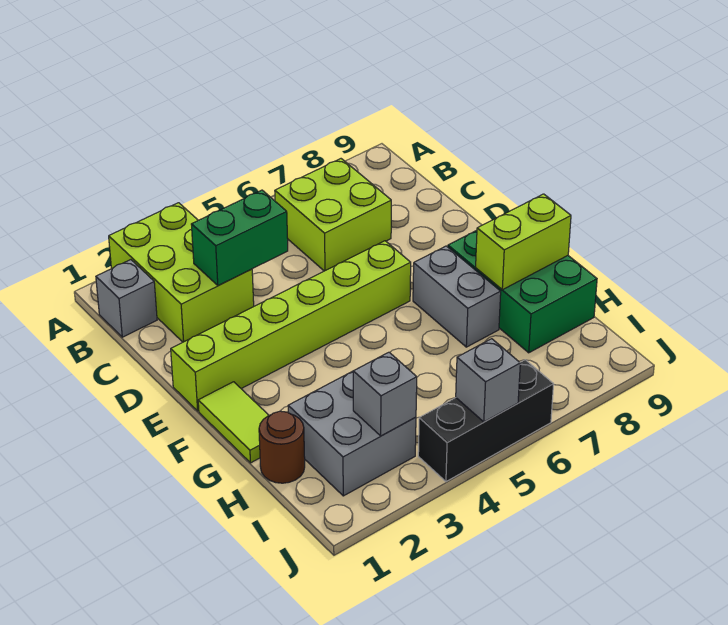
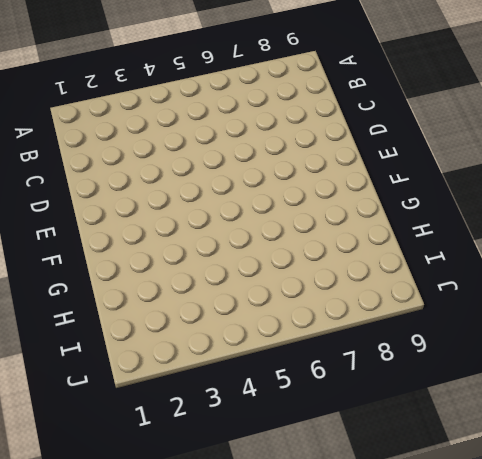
none -> lime brick A2:C3 level 1
none -> grey brick B1 level 1
none -> lime brick B6:C7 level 1

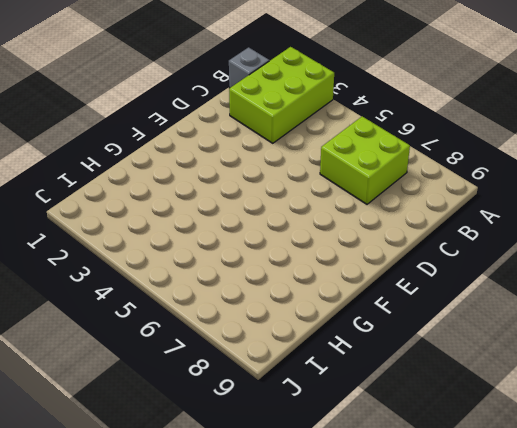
none -> lime brick E1:E6 level 1
none -> lime tile F1:G1 level 1
none -> grey brick F7:G7 level 1

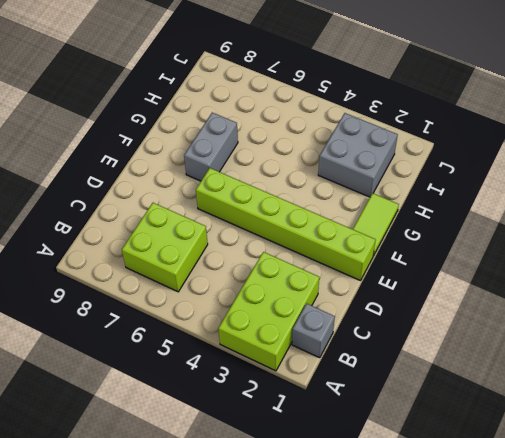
none -> green brick F8:H9 level 1
none -> brown round brick H1 level 1
none -> black brick J4:J6 level 1

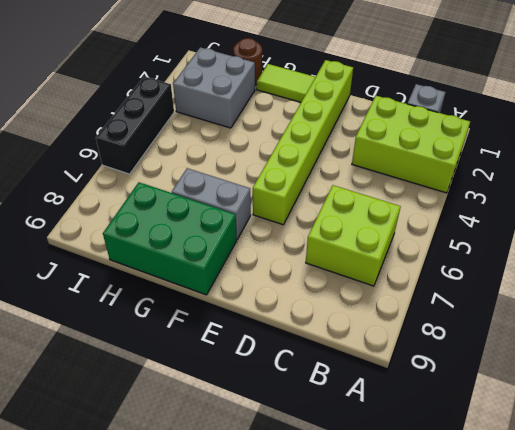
none -> green brick C3:C4 level 2
none -> lime brick G8:G9 level 2
none -> grey brick I3 level 2

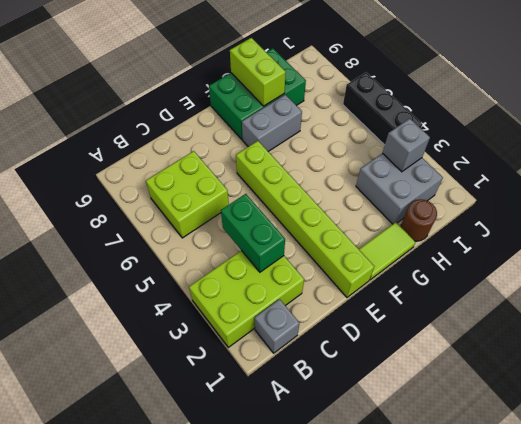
none -> grey brick J5 level 2

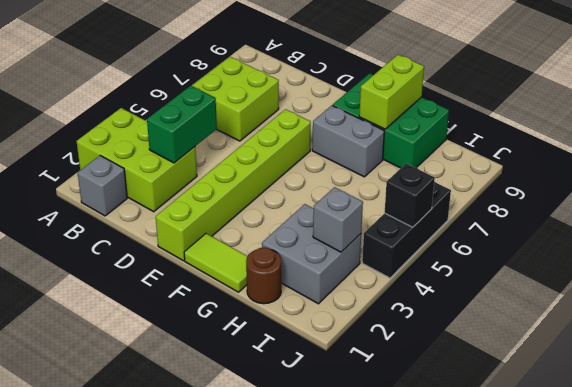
black brick J5 level 2 -> grey brick J5 level 2

